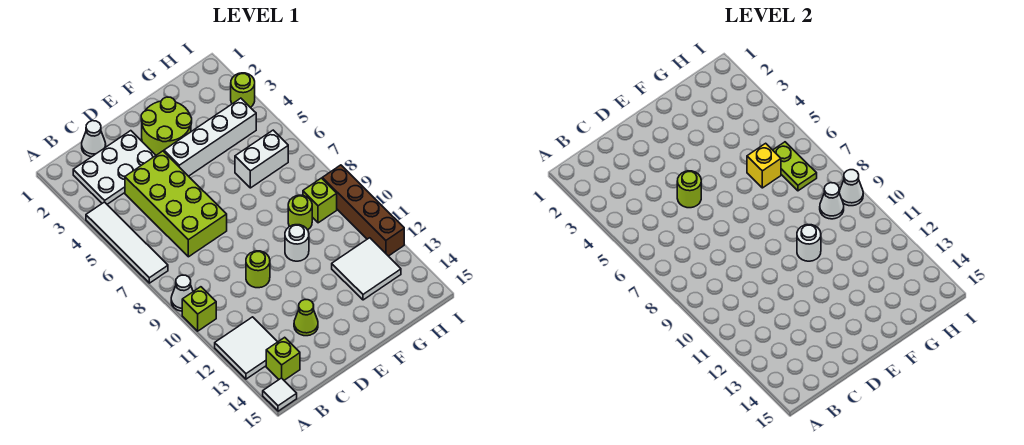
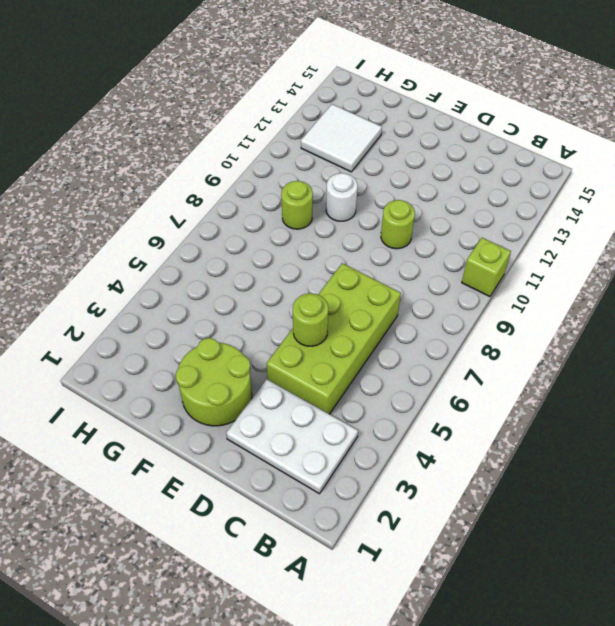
none -> white tile A4:A7 level 1
none -> white cone A9 level 1
none -> white tile A12:B13 level 1

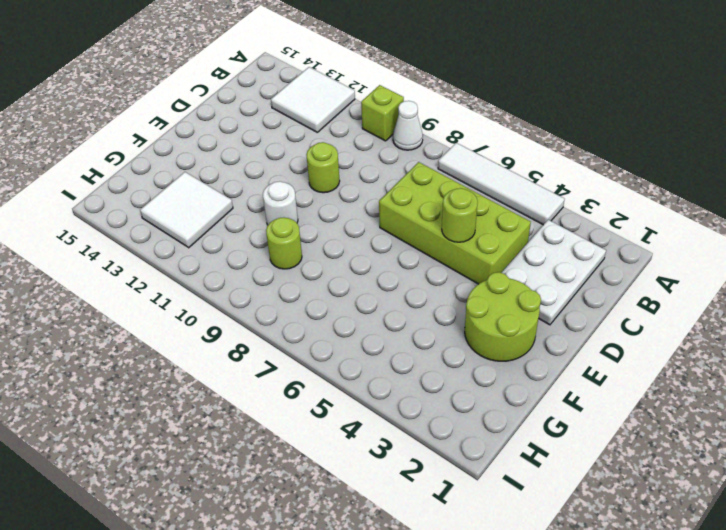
none -> white tile A15 level 1
none -> lime brick B14 level 1
none -> white cone C1 level 1

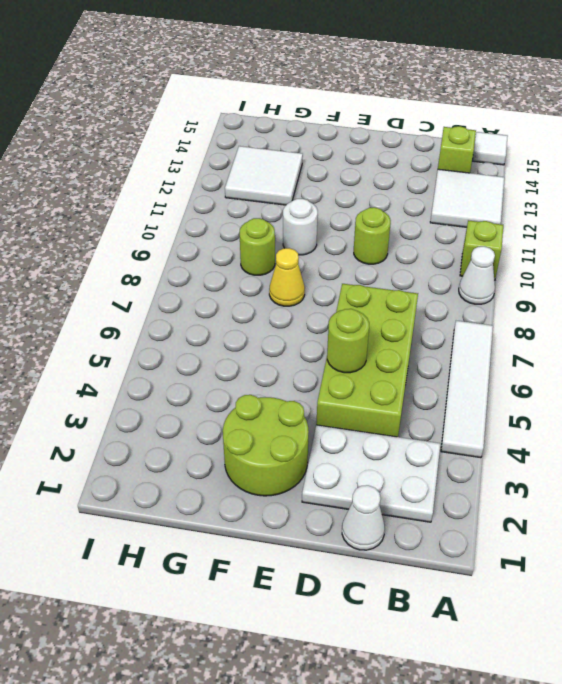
yellow cone F8 level 1 -> none
none -> lime cone D13 level 1
none -> white brick E4:H4 level 1
none -> white brick G6:H6 level 1

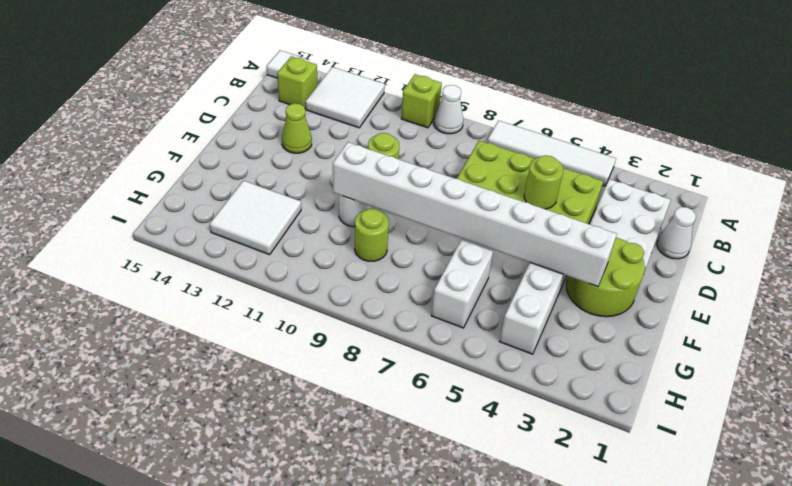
white brick F3:F10 level 2 -> white round brick F10 level 2
none -> lime brick H9 level 1
none -> lime round brick I3 level 1
none -> brown brick I9:I12 level 1

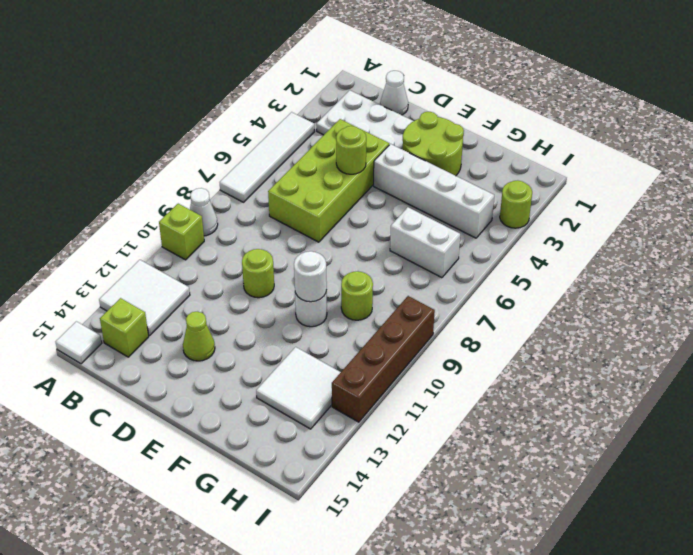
none -> lime brick H9 level 1
none -> yellow brick G6 level 2
none -> lime plate H6:H7 level 2

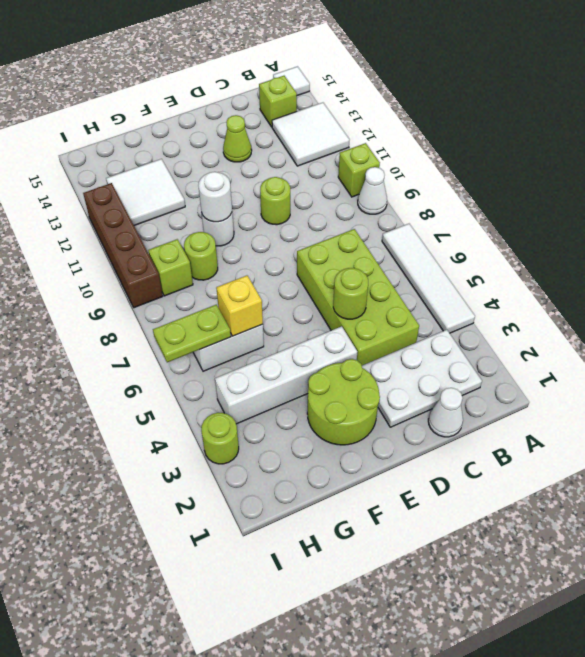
lime plate H6:I6 level 2 -> lime plate H6:H7 level 2
none -> white cone H9 level 2
none -> white cone I9 level 2

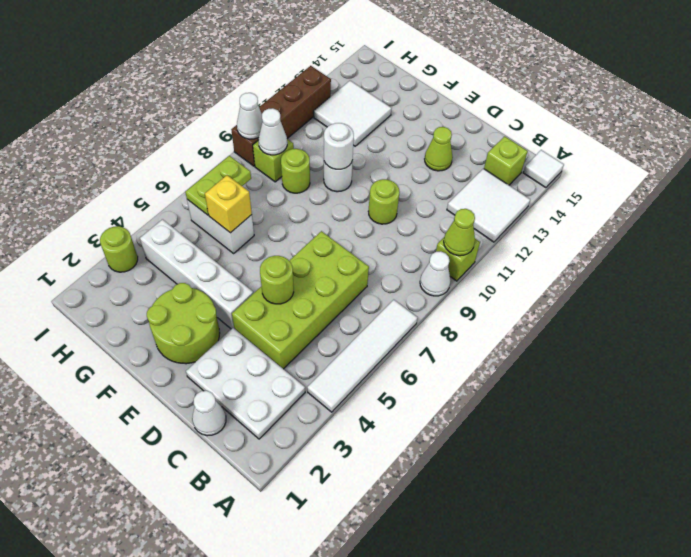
lime cone A10 level 2 -> none

